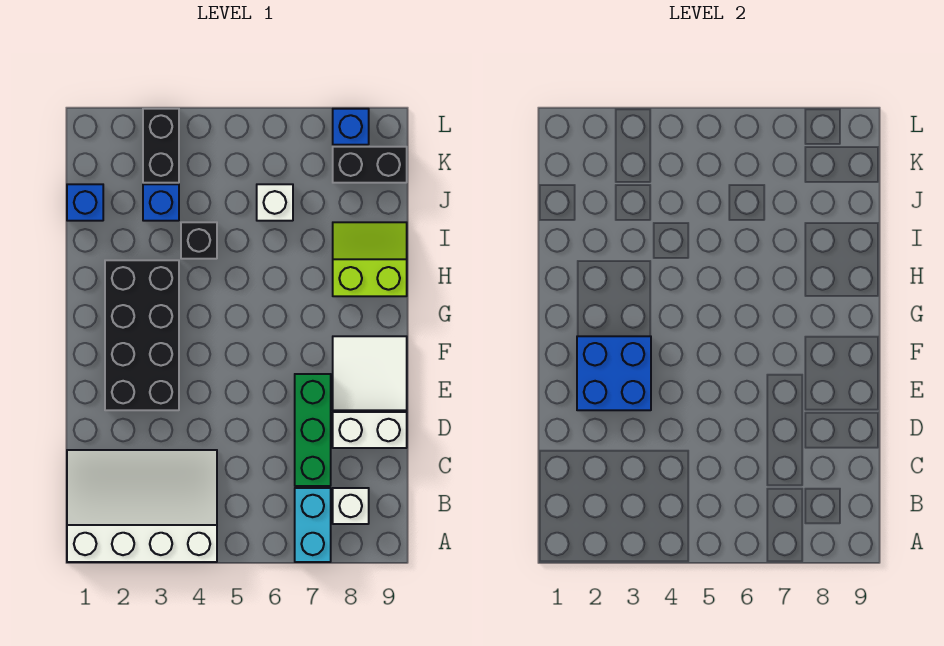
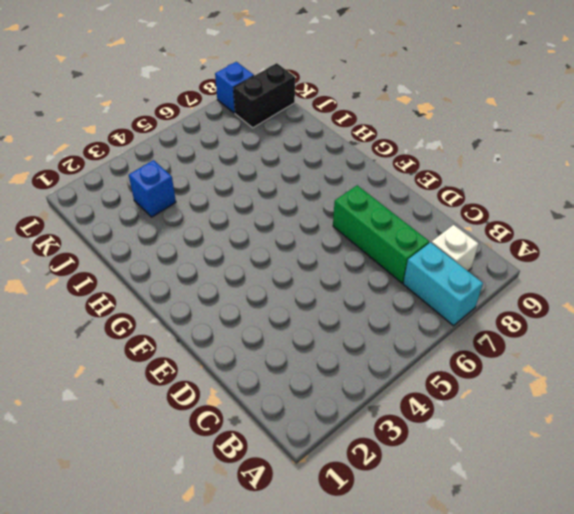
none -> white slope A1:C4 level 1 top A
none -> white brick D8:D9 level 1
none -> black brick E2:H3 level 1

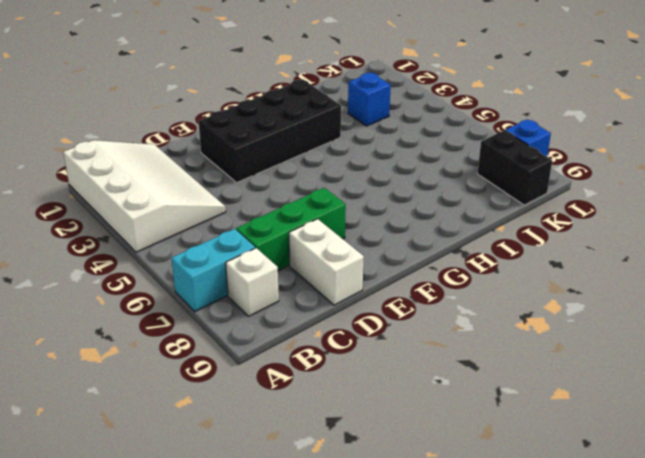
none -> white tile E8:F9 level 1
none -> lime slope H8:I9 level 1 top H
none -> black brick I4 level 1

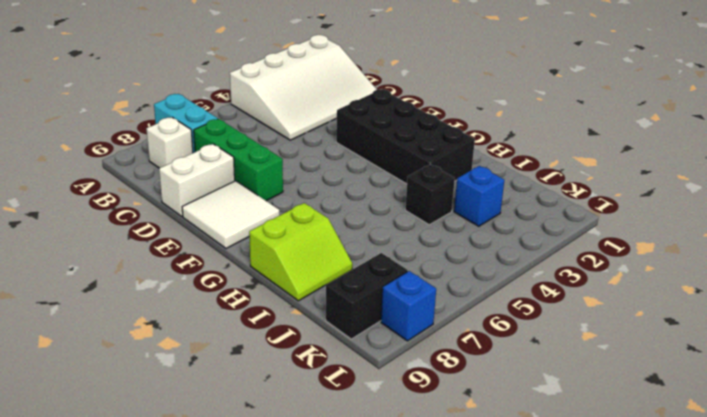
none -> blue brick J1 level 1
none -> white brick J6 level 1
none -> black brick K3:L3 level 1

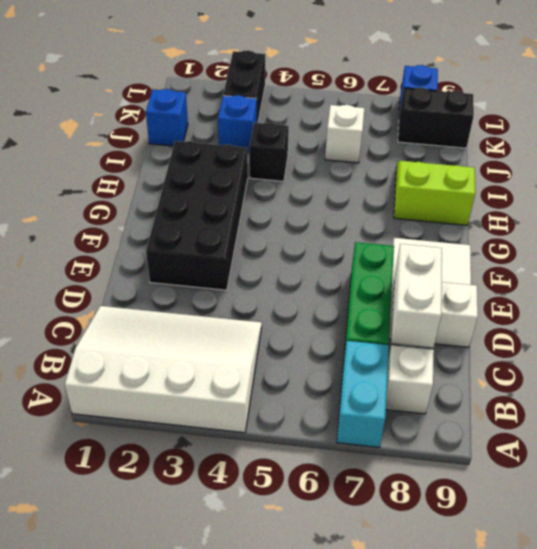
white brick C8:D8 level 2 -> none
none -> blue brick E2:F3 level 2

